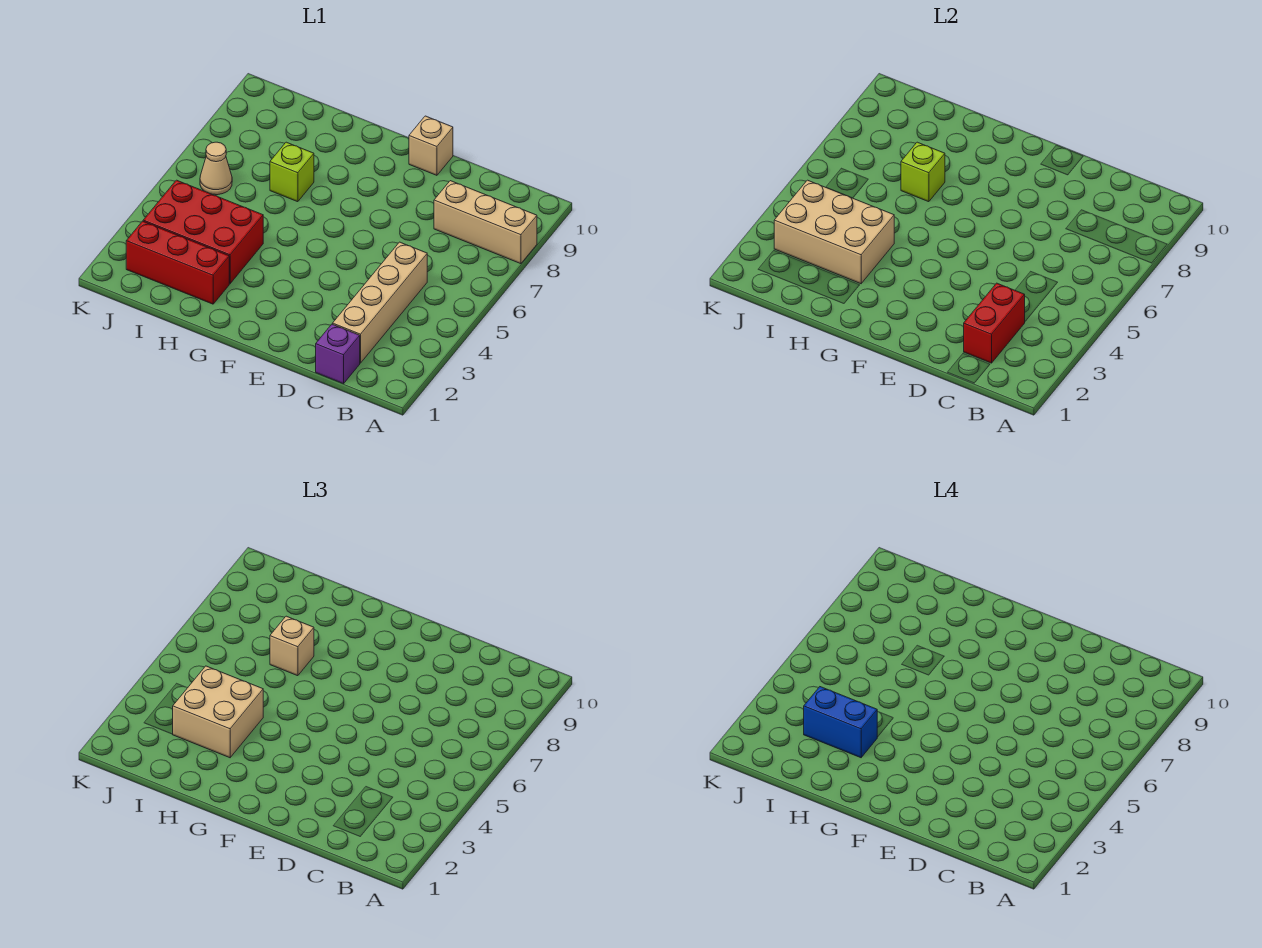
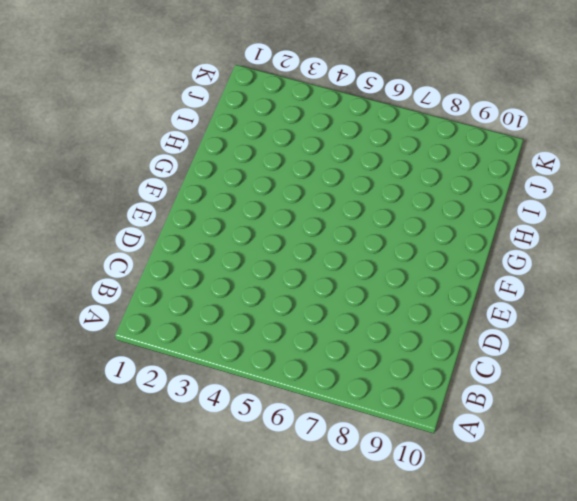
none -> tan brick A8:C8 level 1
none -> purple brick C1 level 1
none -> tan brick C2:C5 level 1

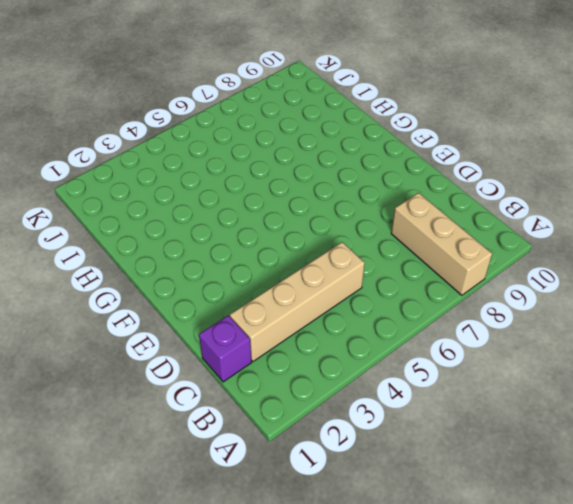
none -> tan brick E10 level 1
none -> red brick H2:J2 level 1
none -> red brick H3:J4 level 1

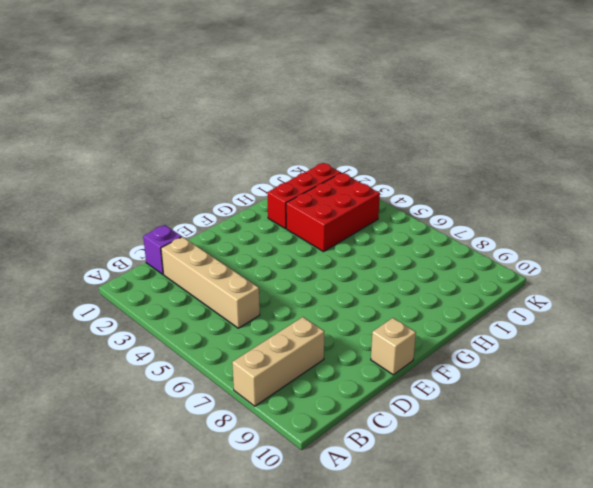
none -> lime brick H7 level 1
none -> tan cone J6 level 1
none -> red brick C2:C3 level 2

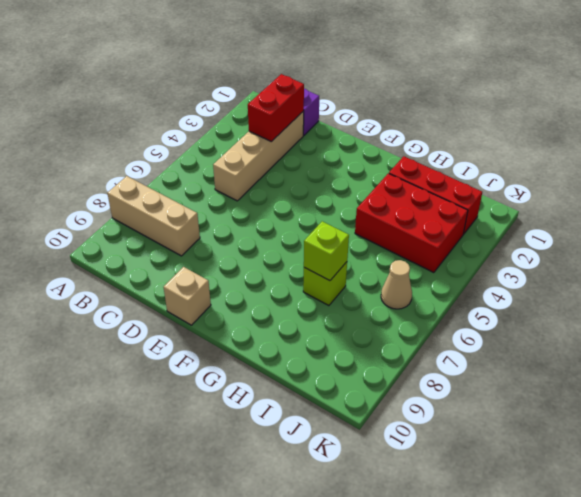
none -> tan brick H3:J4 level 2
none -> tan brick H3:I4 level 3
none -> tan brick H7 level 3

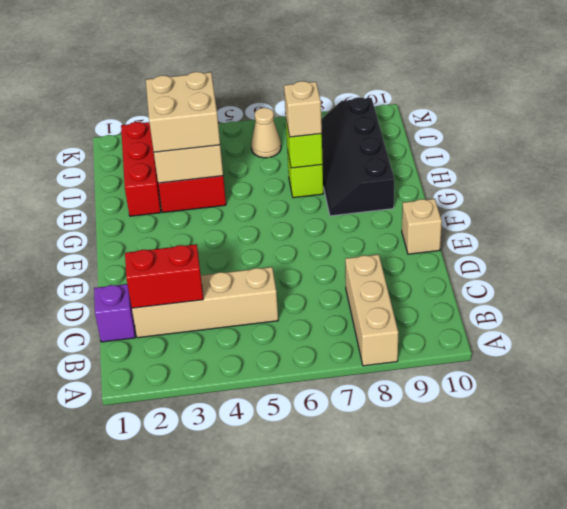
black slope G8:J9 level 1 top 9 -> none
none -> blue brick H3:I3 level 4

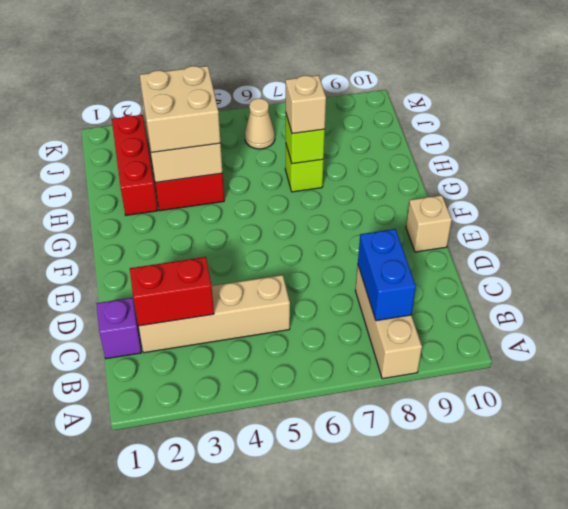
blue brick B8:C8 level 2 -> blue brick H3:I3 level 4

